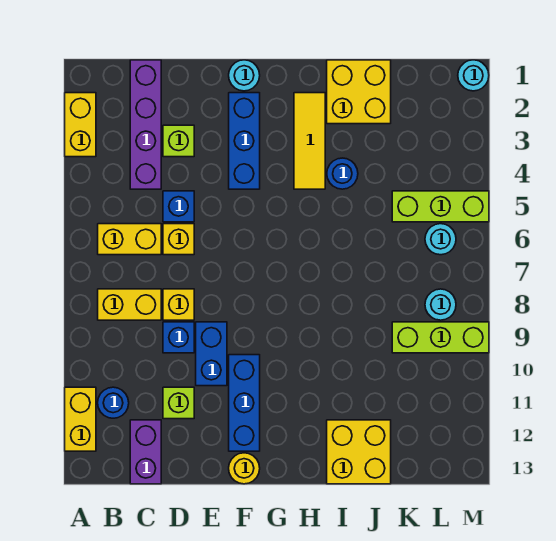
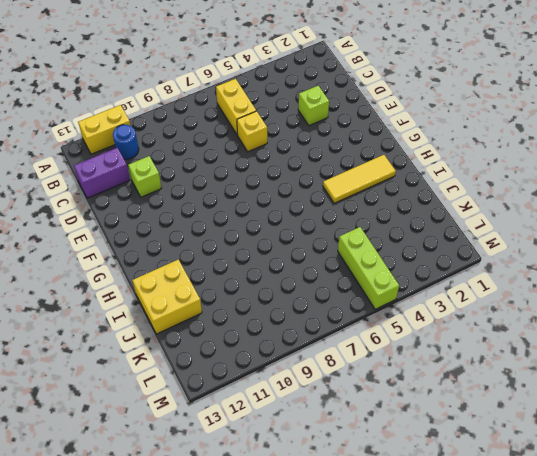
none -> yellow brick A2:A3 level 1
none -> yellow brick B8:C8 level 1
none -> purple brick C1:C4 level 1

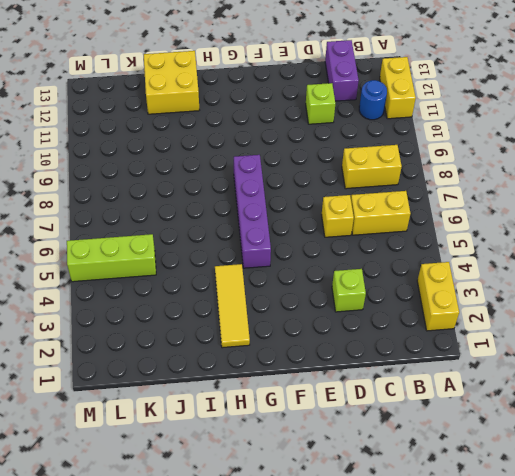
purple brick G5:G8 level 1 -> purple brick C1:C4 level 1
none -> blue brick D5 level 1
none -> yellow brick D8 level 1
none -> blue brick D9 level 1

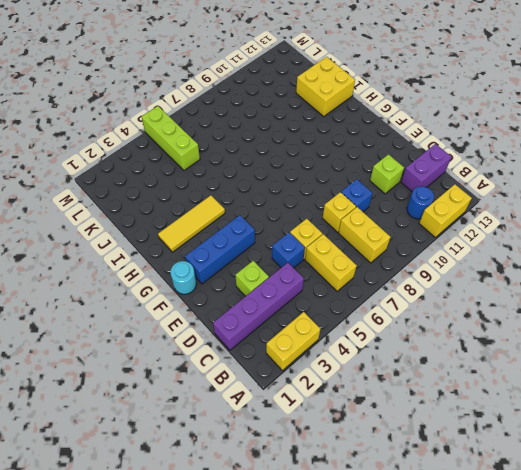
none -> blue brick E9:E10 level 1
none -> blue brick F10:F12 level 1
none -> yellow round brick F13 level 1

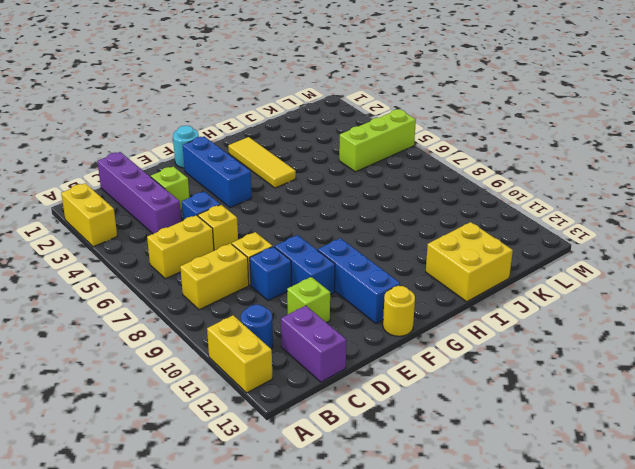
none -> yellow brick I1:J2 level 1
none -> blue round brick I4 level 1
none -> lime brick K9:M9 level 1

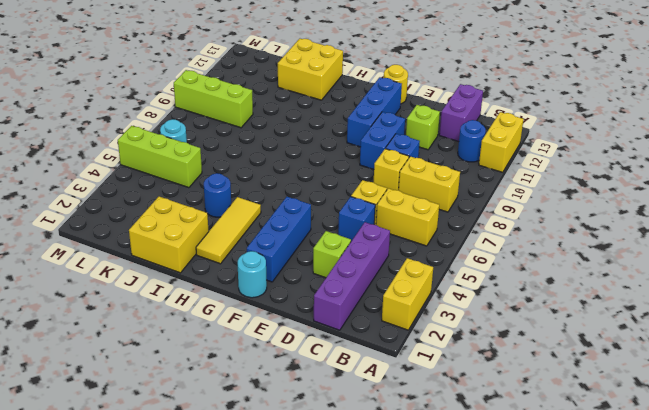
none -> cyan round brick L8 level 1
none -> cyan round brick M1 level 1

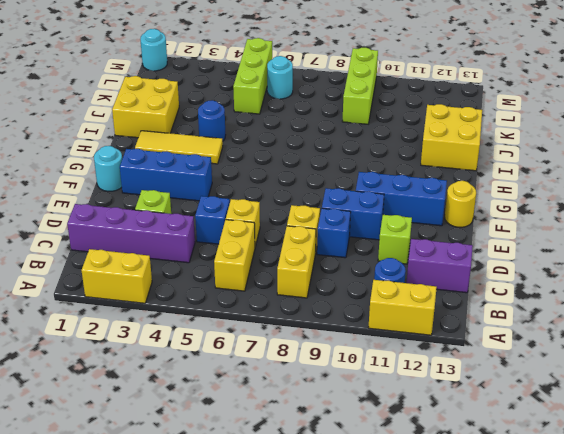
none -> cyan round brick L8 level 1

